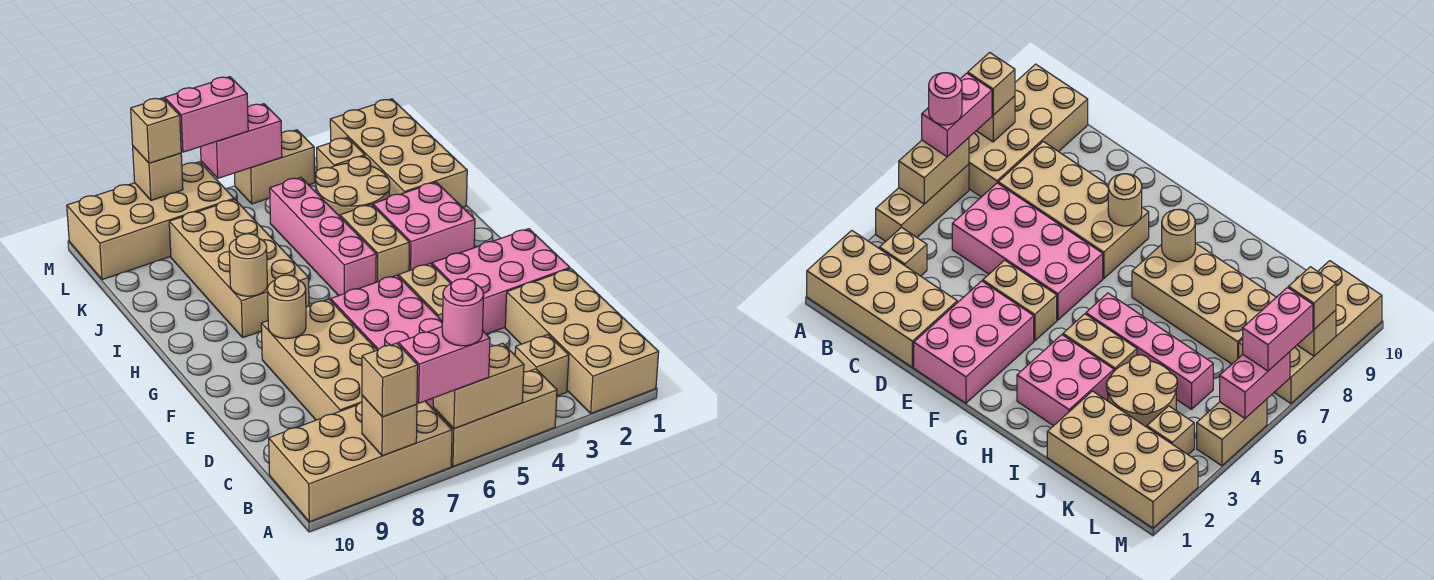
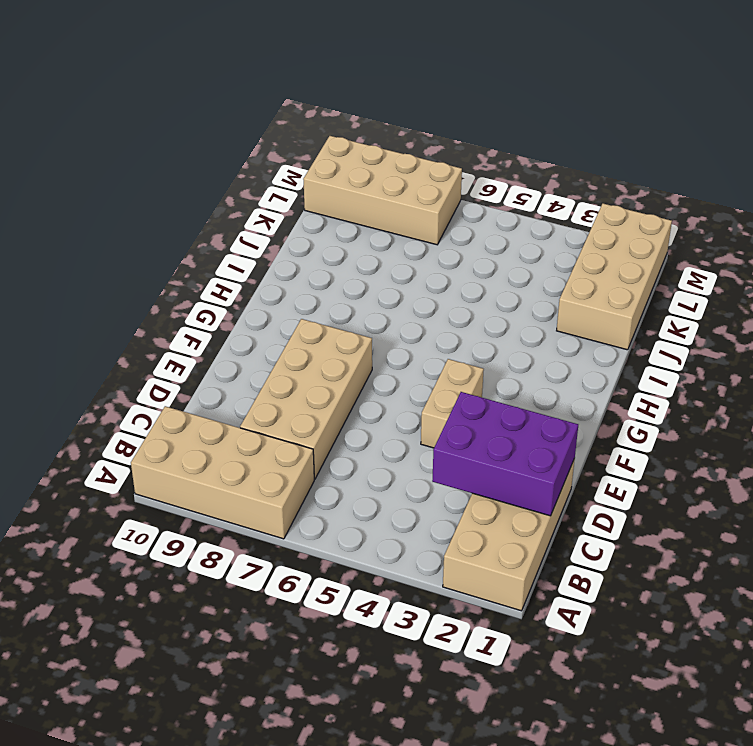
purple brick C1:D3 level 2 -> none
none -> tan brick A4:A6 level 1
none -> tan brick B3 level 1
none -> pink brick C5:F6 level 1

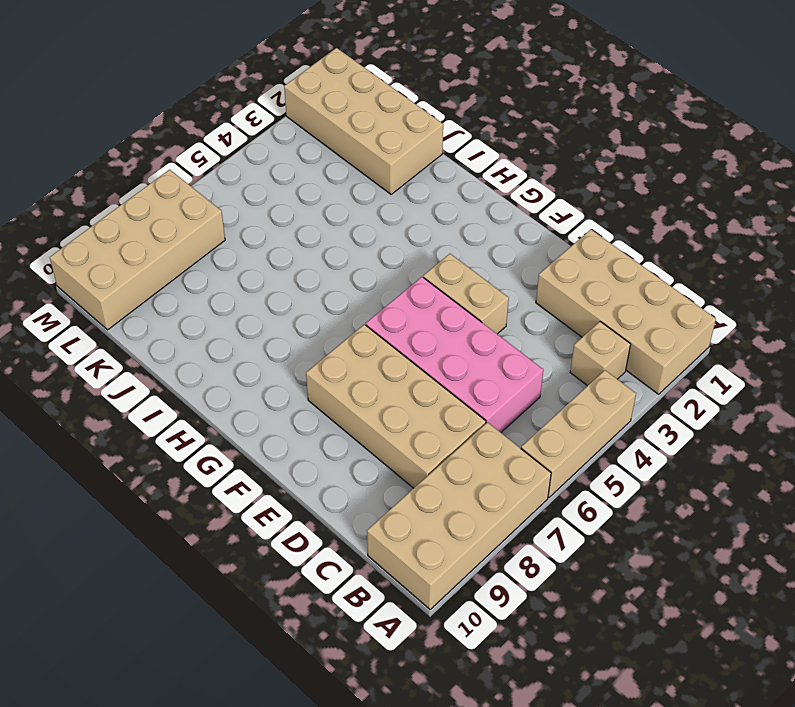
none -> pink brick E1:F3 level 1
none -> pink brick H2:I3 level 1
none -> tan brick H4:I4 level 1

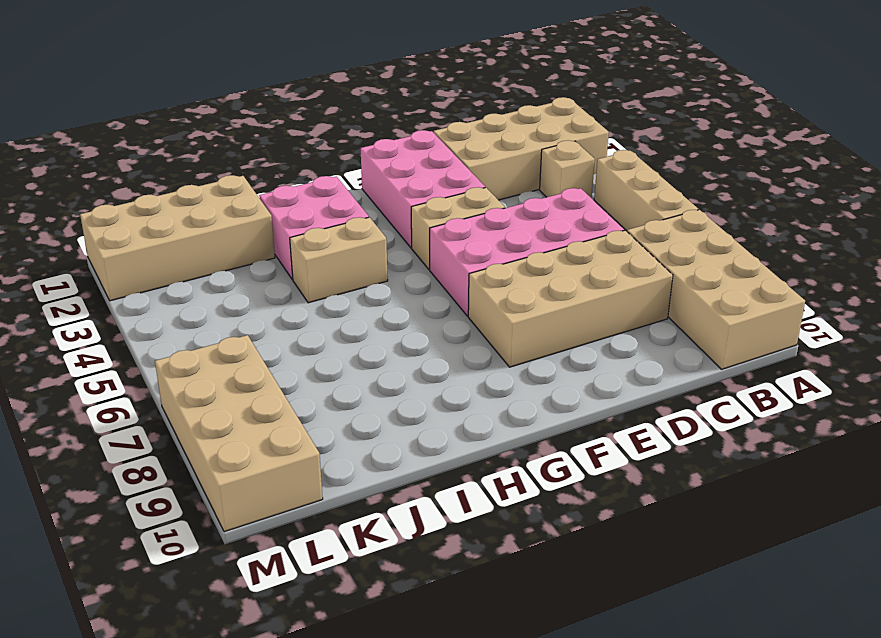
none -> pink brick H5:K5 level 1
none -> tan brick H7:K8 level 1
none -> tan round brick J3:K4 level 1

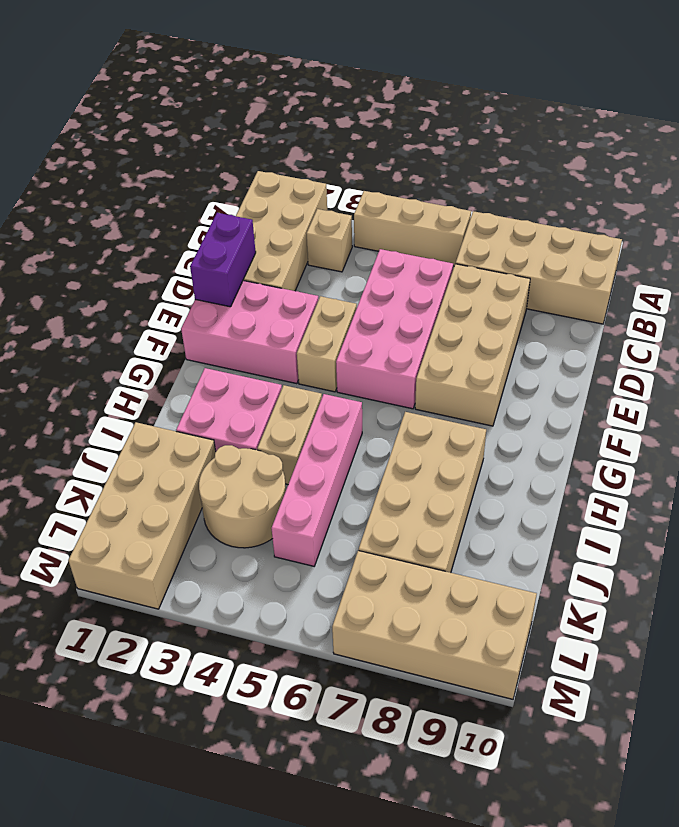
purple brick D1:E1 level 2 -> none
none -> tan brick L3 level 1
none -> tan brick M4:M5 level 1
none -> tan brick A5:A6 level 2

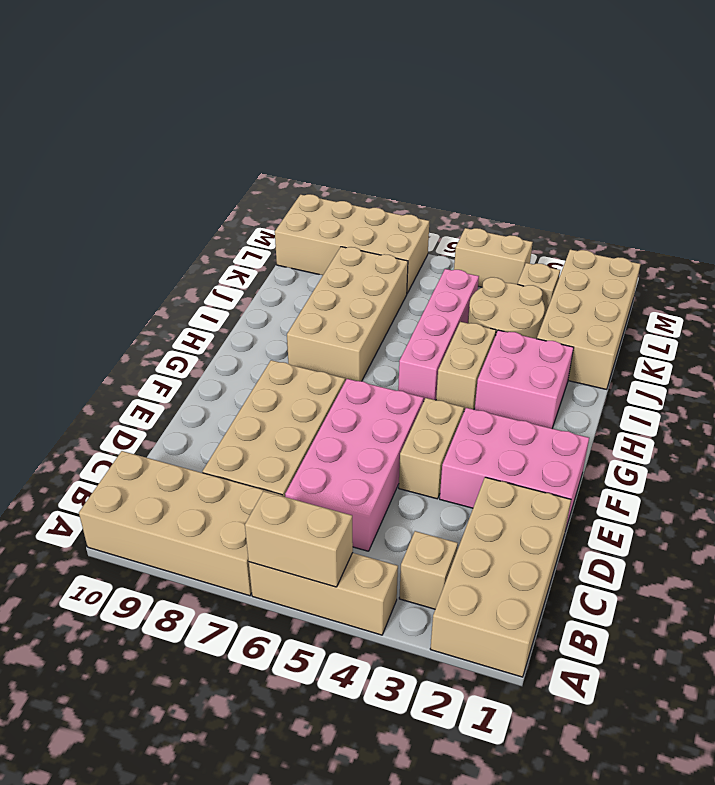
none -> tan brick A8 level 2
none -> tan round brick F8 level 2
none -> tan round brick H8 level 2

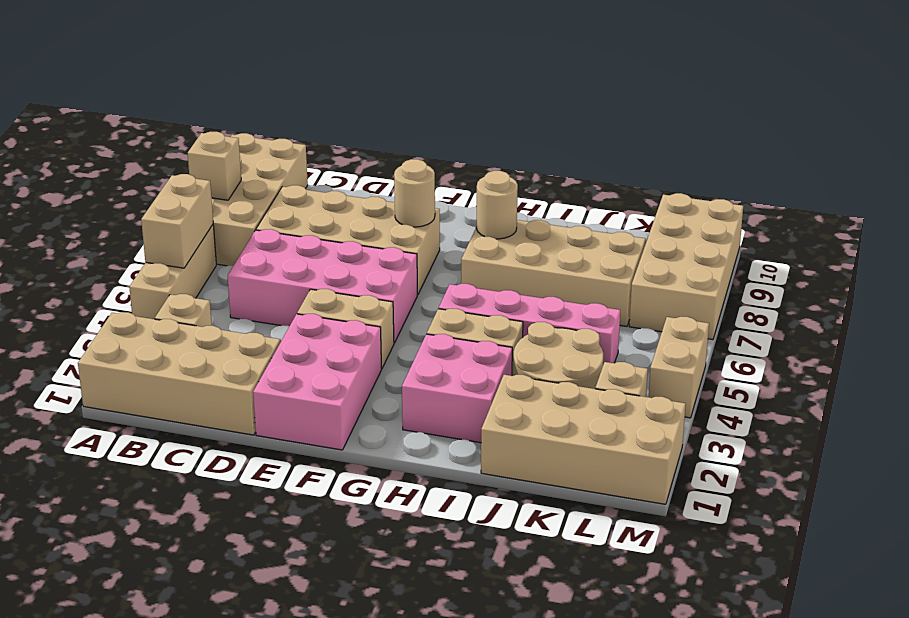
none -> pink brick M5:M6 level 2
none -> tan brick M8 level 2
none -> pink brick A6:A7 level 3

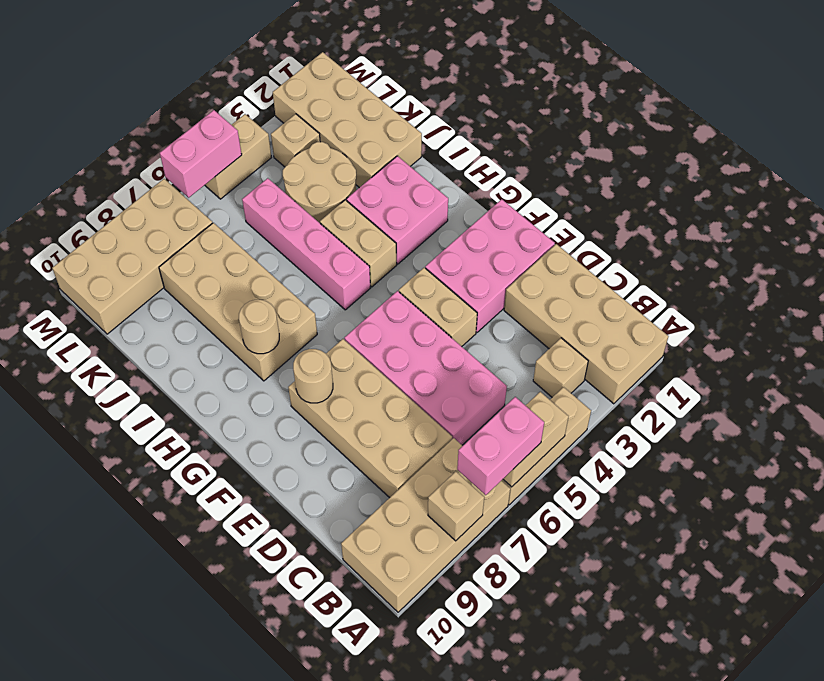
none -> tan brick M8 level 2
none -> tan brick A8 level 3
none -> pink brick M6:M7 level 3

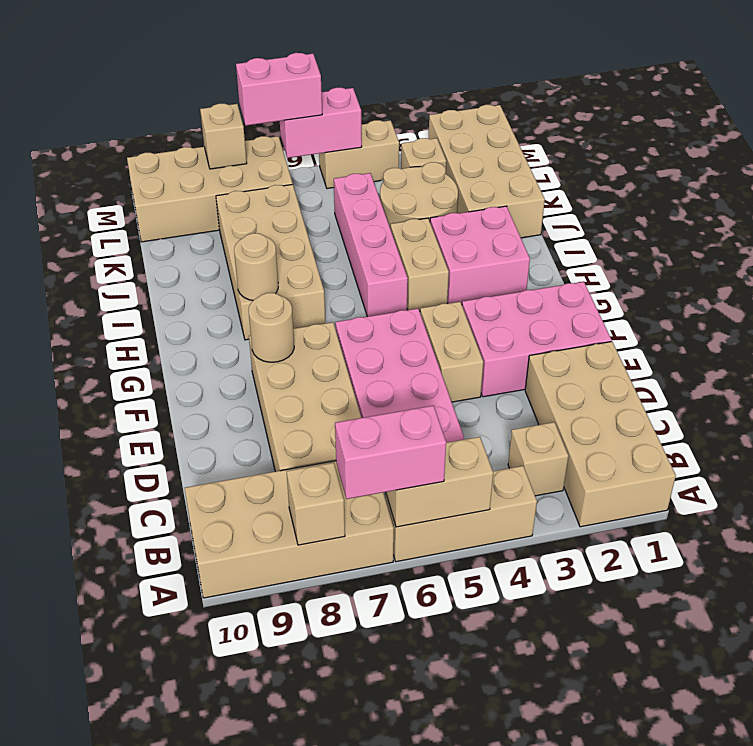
none -> tan brick A8 level 3
none -> tan brick M8 level 3
none -> pink round brick A6 level 4

